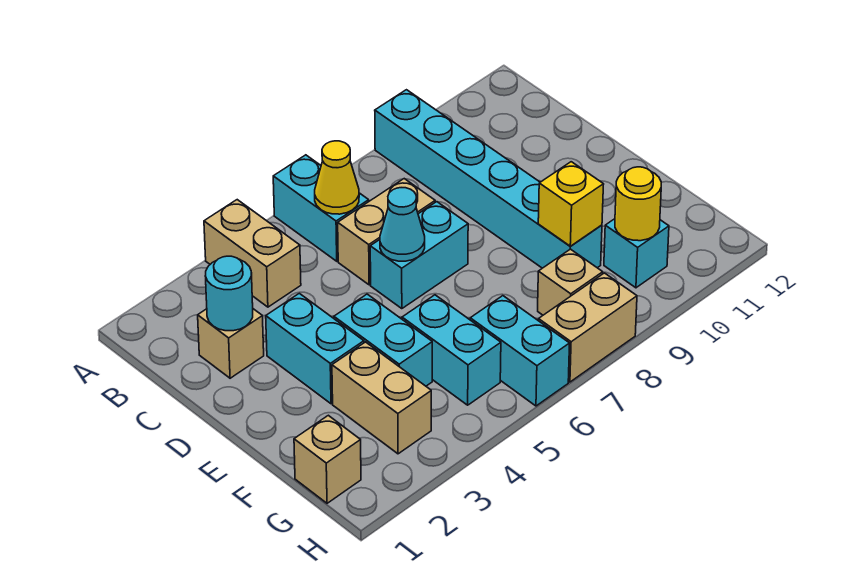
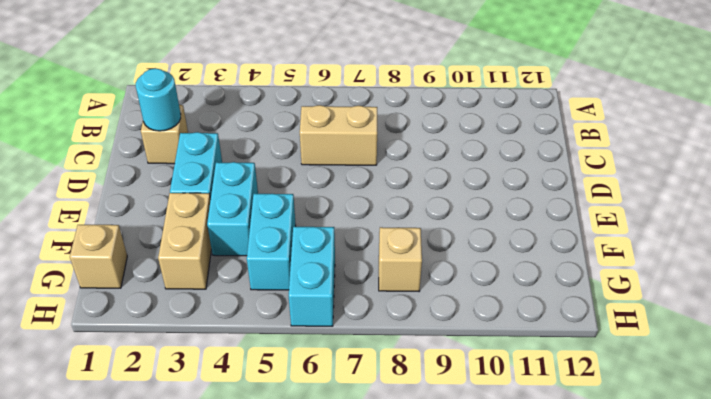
none -> tan brick A4:B4 level 1
none -> cyan brick A6:B6 level 1
none -> cyan brick A9:F9 level 1

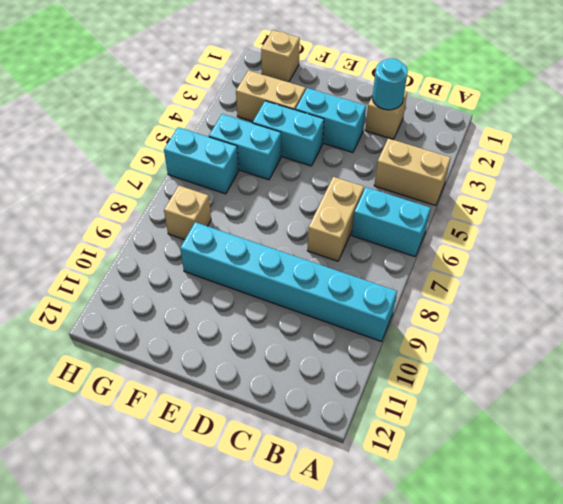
none -> cyan brick D6:D7 level 1
none -> cyan brick G10 level 1
none -> tan brick H7:H8 level 1

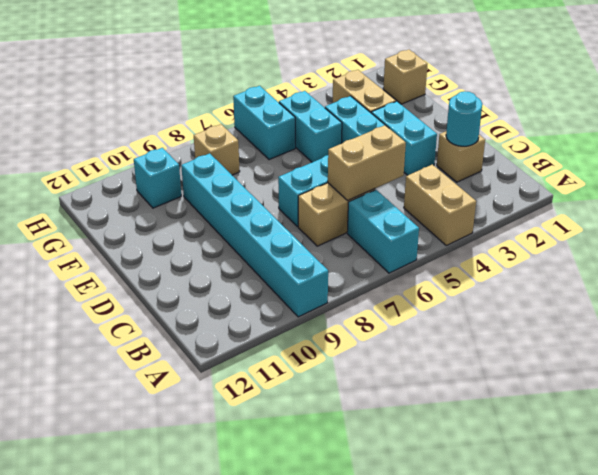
tan brick C5:C6 level 2 -> tan brick H7:H8 level 1
none -> yellow cone B6 level 2
none -> cyan cone D6 level 2
none -> yellow brick F9 level 2

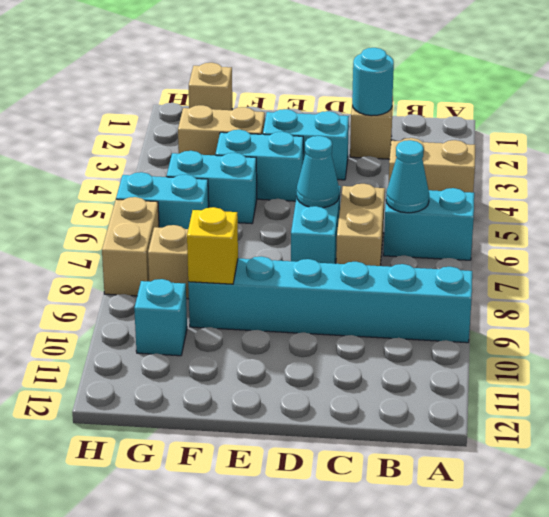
cyan cone B6 level 2 -> yellow cone B6 level 2
none -> yellow round brick G10 level 2

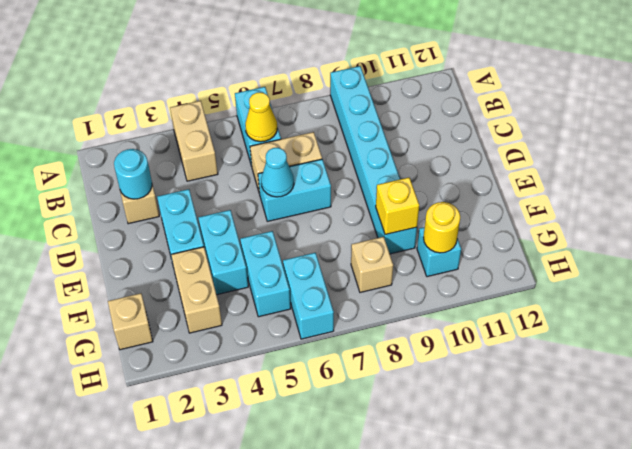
none -> tan brick H7:H8 level 1

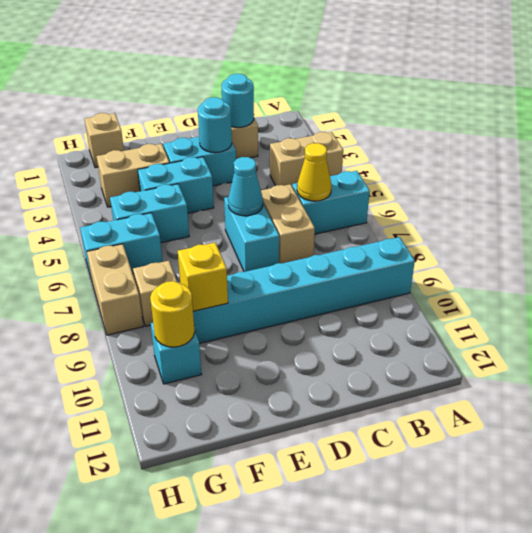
cyan round brick D3 level 2 -> none

